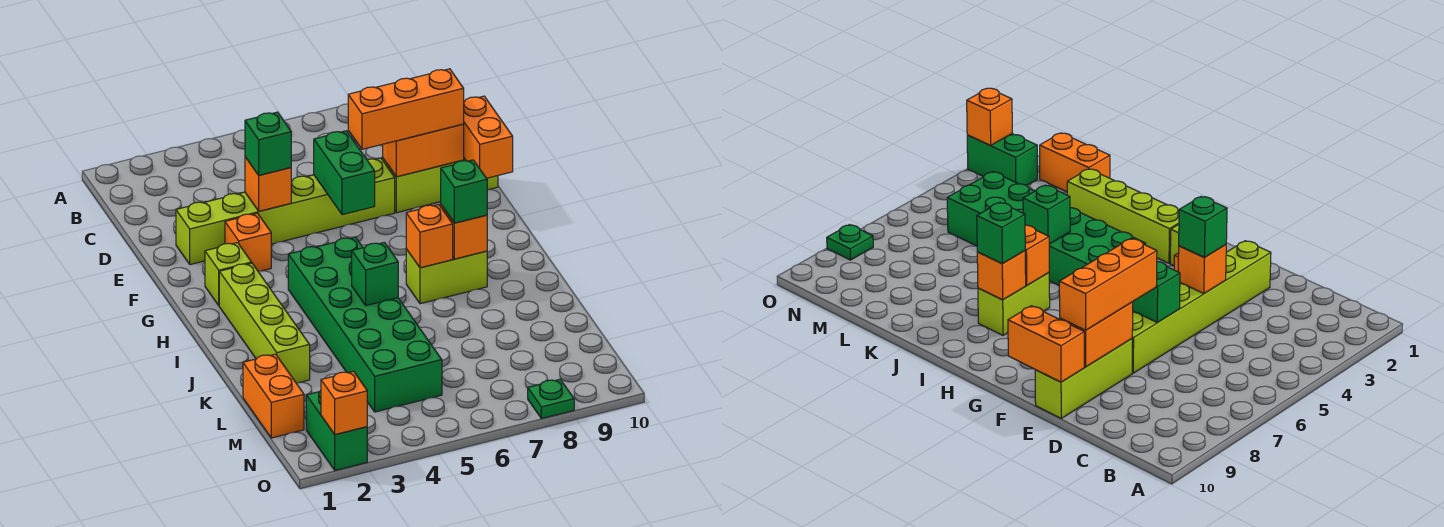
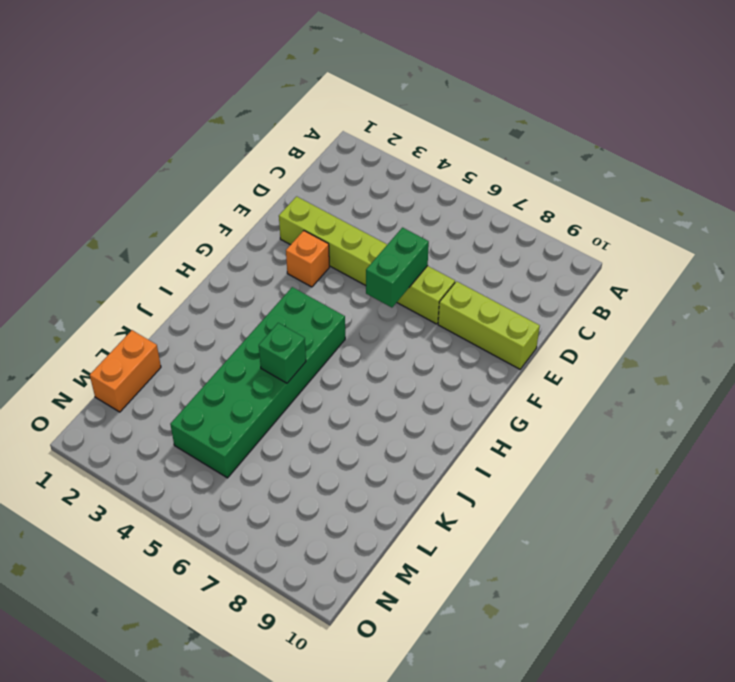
none -> lime brick G2 level 1
none -> lime brick H2:K2 level 1
none -> lime brick I7:I8 level 1

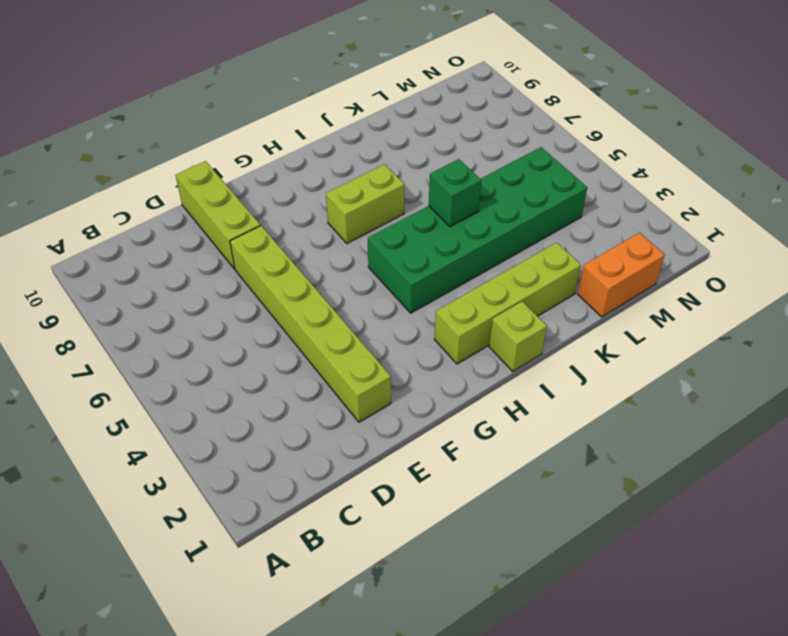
lime brick H7:I7 level 1 -> lime brick I7:I8 level 1
lime brick I1 level 1 -> lime brick G2 level 1
none -> orange brick F3 level 1
none -> green brick N2:O2 level 1
none -> green plate O8 level 1

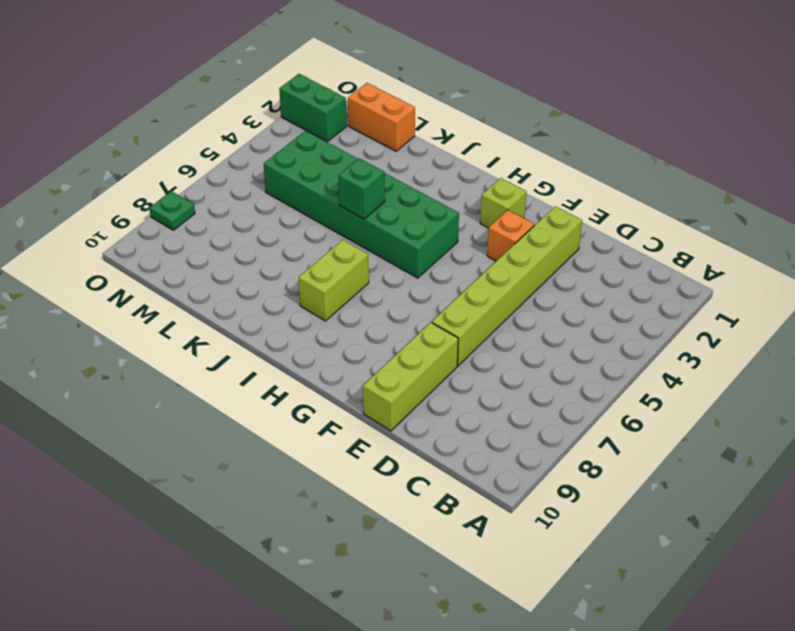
none -> lime brick H2:K2 level 1
none -> orange brick E4 level 2
none -> green brick E6:F6 level 2

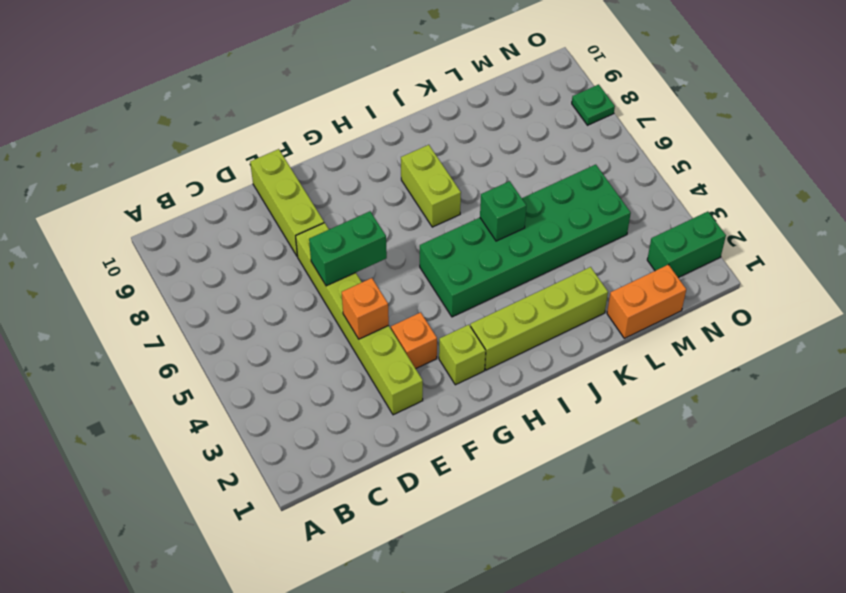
none -> orange brick E8:E9 level 2
none -> orange brick E10:F10 level 2
none -> orange brick I7 level 2

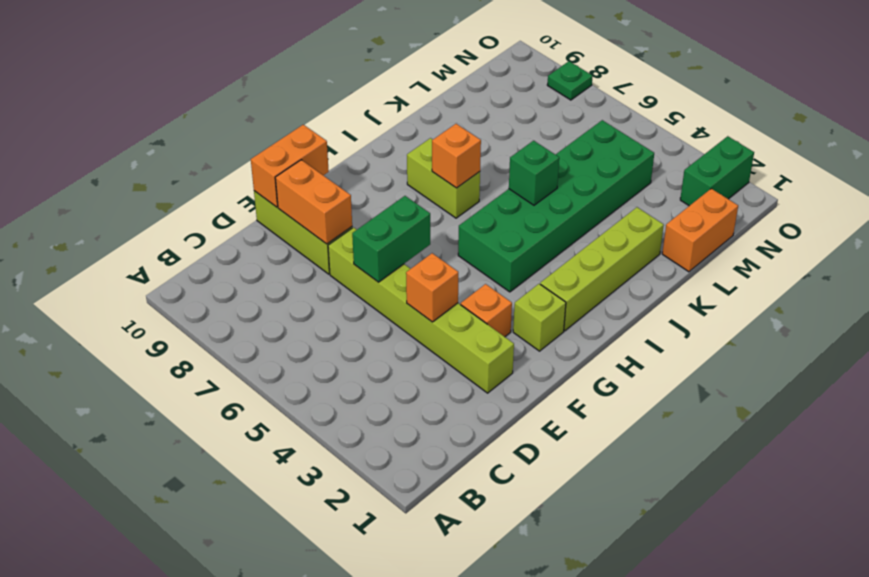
none -> orange brick I8 level 2
none -> orange brick O2 level 2
none -> green brick E4 level 3

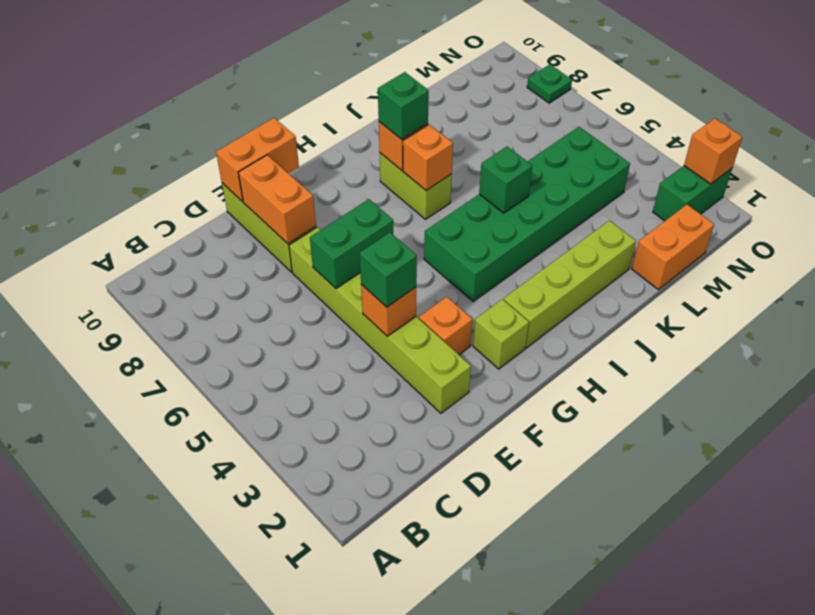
none -> orange brick E7:E9 level 3

